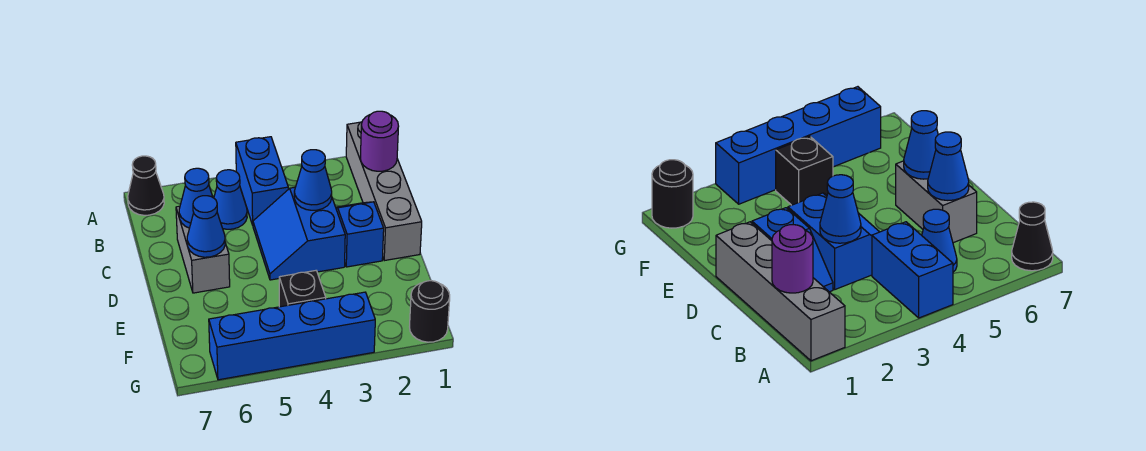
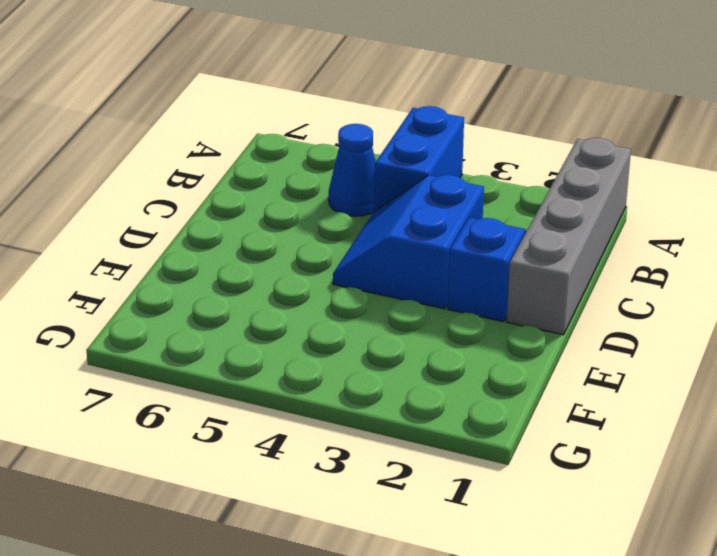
none -> black cone A7 level 1
none -> grey brick C6:D6 level 1
none -> black brick F4 level 1

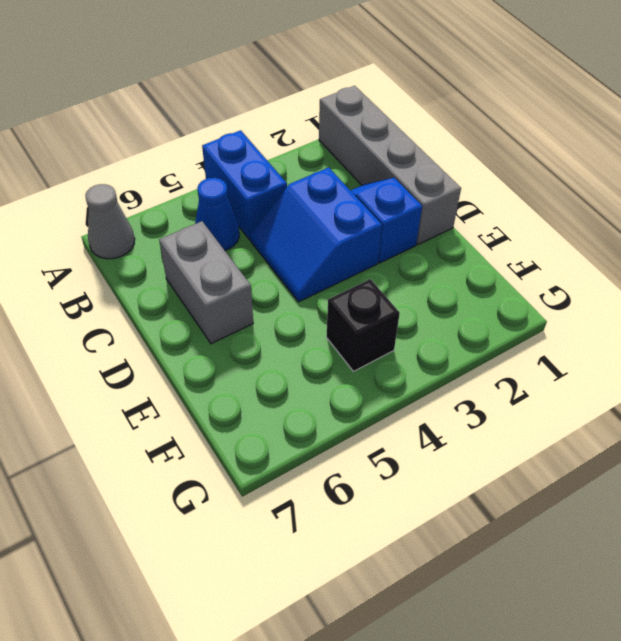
grey cone A7 level 1 -> black cone A7 level 1
none -> black round brick G1 level 1
none -> blue brick G3:G6 level 1
none -> purple round brick B1 level 2

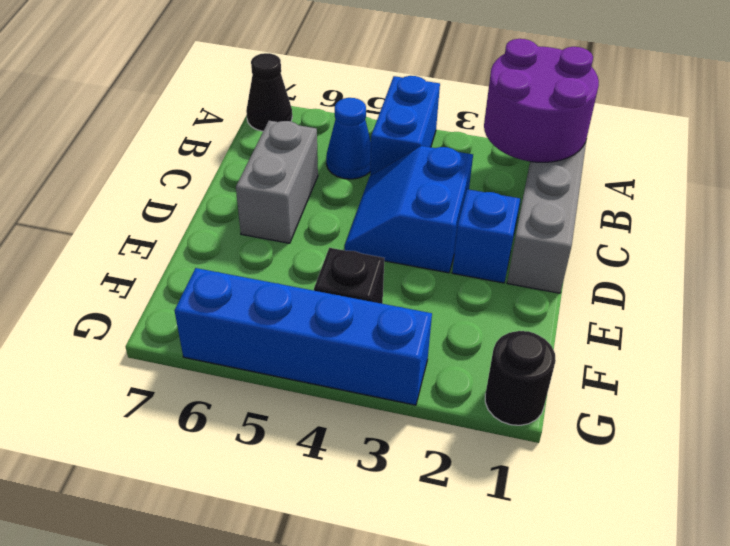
purple round brick A1:B2 level 2 -> purple round brick B1 level 2
none -> blue cone C3 level 2
none -> blue cone C6 level 2
none -> blue cone D6 level 2

